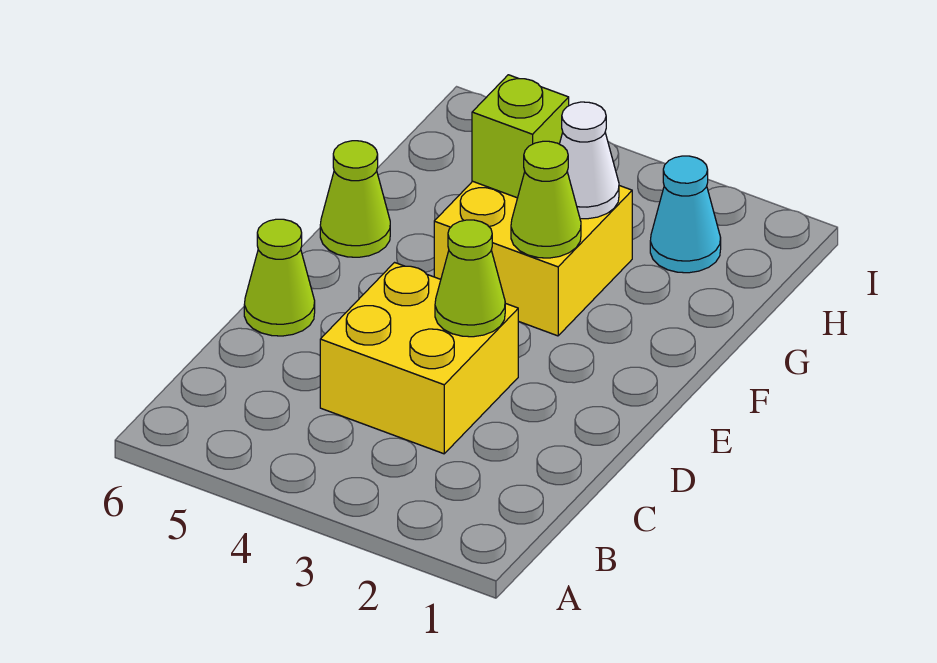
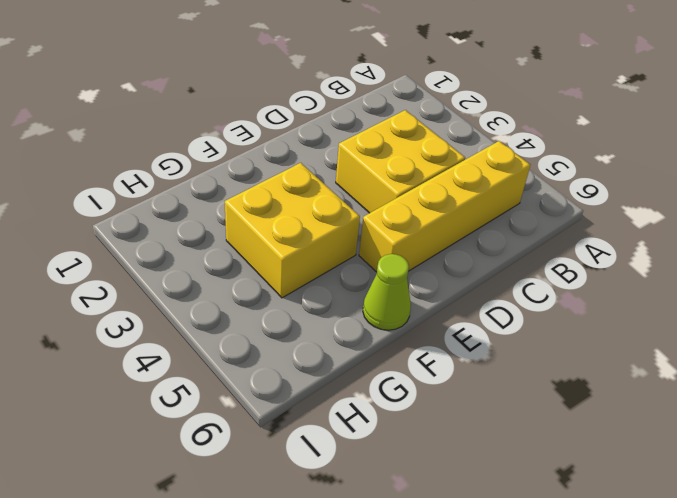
yellow brick B5:E5 level 1 -> none
none -> lime cone D6 level 1
none -> cyan cone H2 level 1

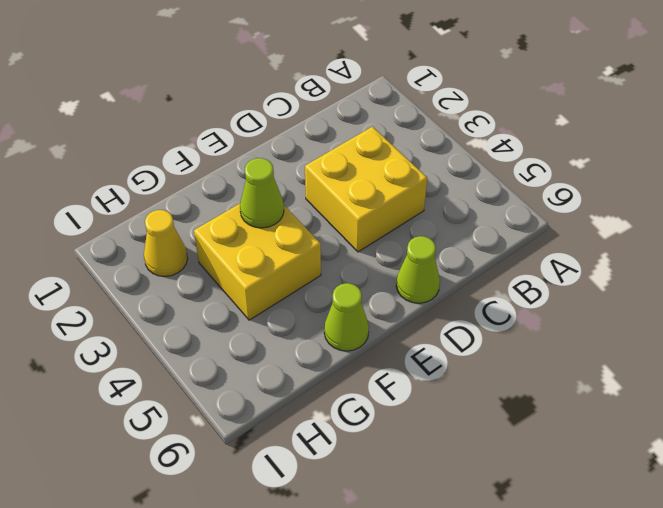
yellow cone H2 level 1 -> cyan cone H2 level 1
none -> lime cone D3 level 2
none -> white cone G3 level 2

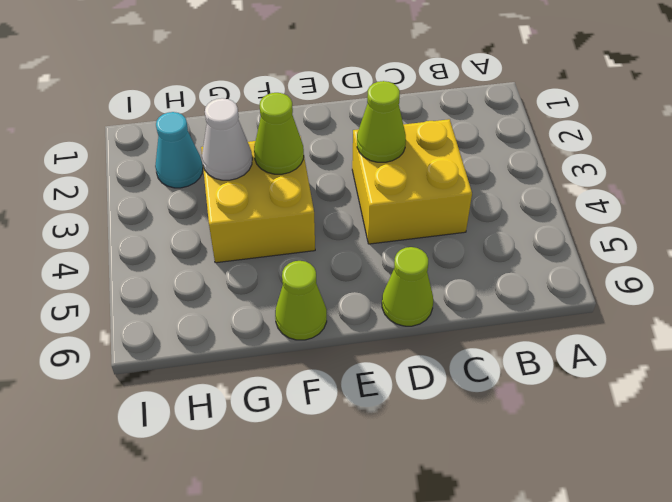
none -> lime brick G4 level 2

